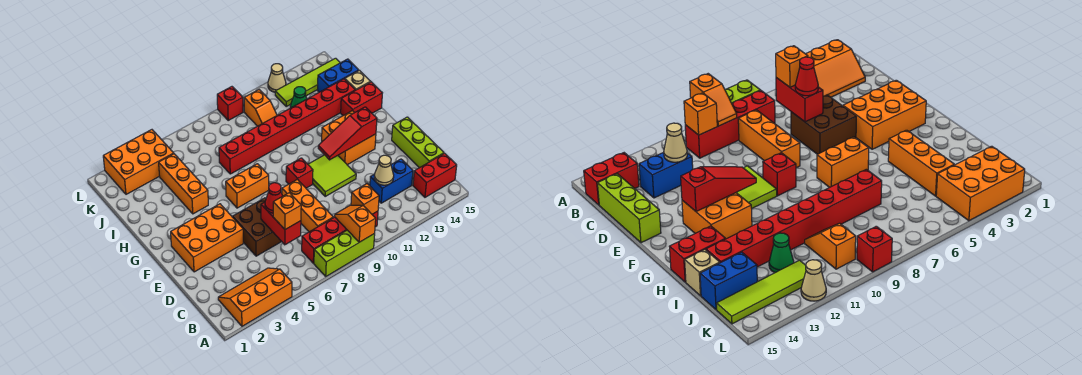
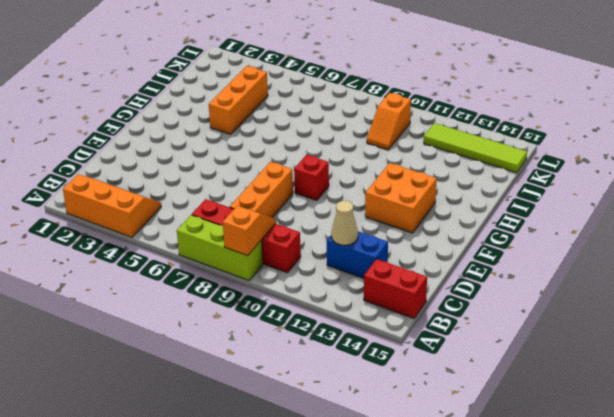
none -> lime brick C15:E15 level 1
none -> brown brick D5:E6 level 1
none -> orange brick E2:F4 level 1
none -> lime tile E10:F11 level 1

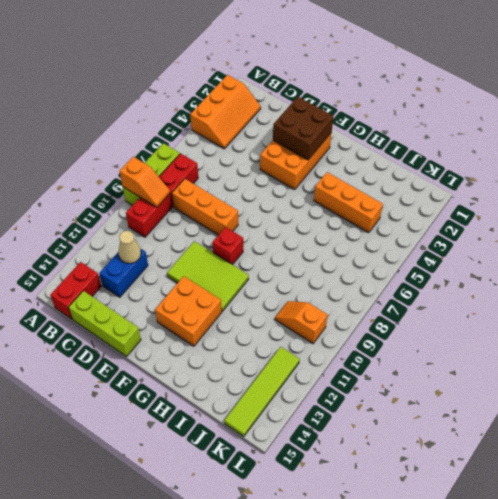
brown brick E2:F3 level 2 -> brown brick D5:E6 level 1
lime tile E10:G11 level 1 -> lime tile E10:F11 level 1
none -> orange brick G6:G7 level 1
none -> red brick H14:H15 level 1
none -> red brick I7:I14 level 1
none -> tan brick I15 level 1

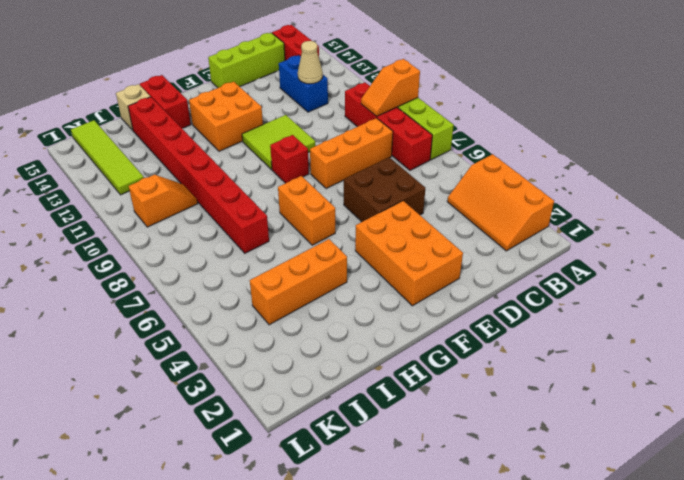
none -> green cone J12 level 1
none -> blue brick J14:J15 level 1
none -> orange brick K2:L4 level 1
none -> red brick L9 level 1

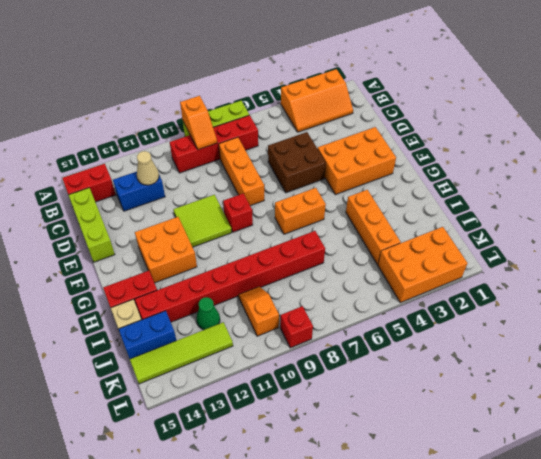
none -> tan cone L12 level 1
none -> orange brick B10 level 2
none -> red brick C6:D6 level 2
none -> red slope F11:F13 level 2 top 13

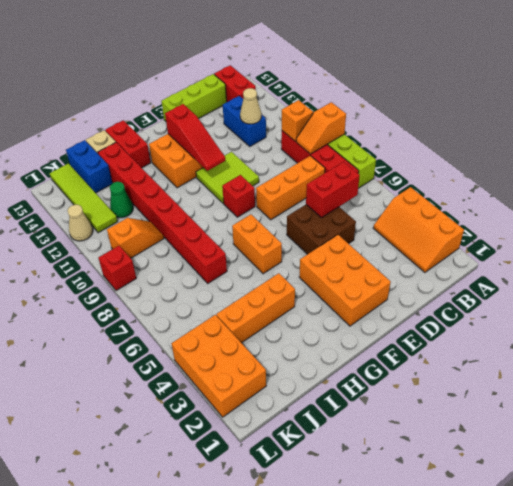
none -> orange brick C6 level 3
none -> red cone D6 level 3

